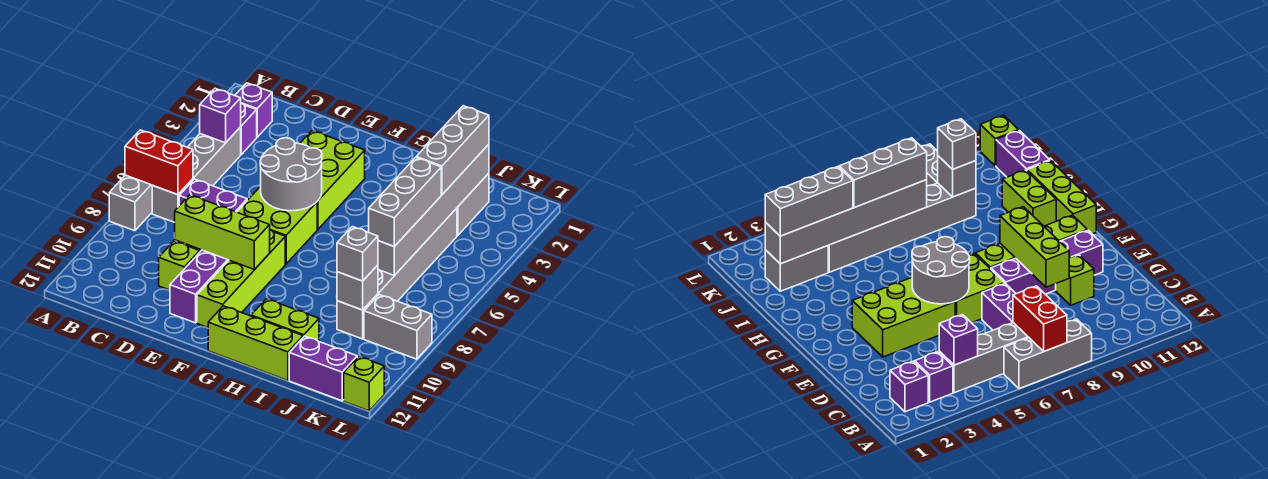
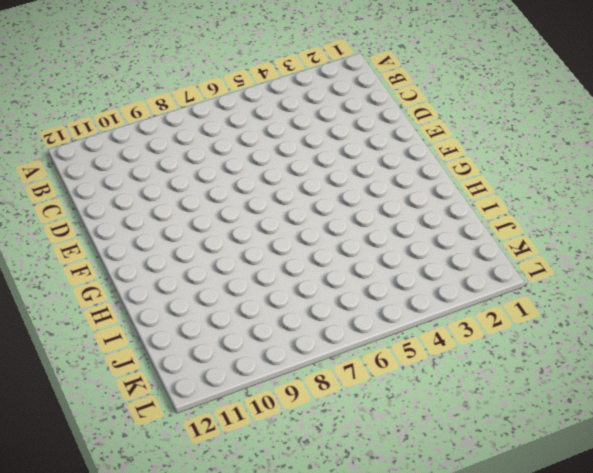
none -> grey brick A6:A8 level 1
none -> purple brick B2 level 1
none -> purple brick B3 level 1

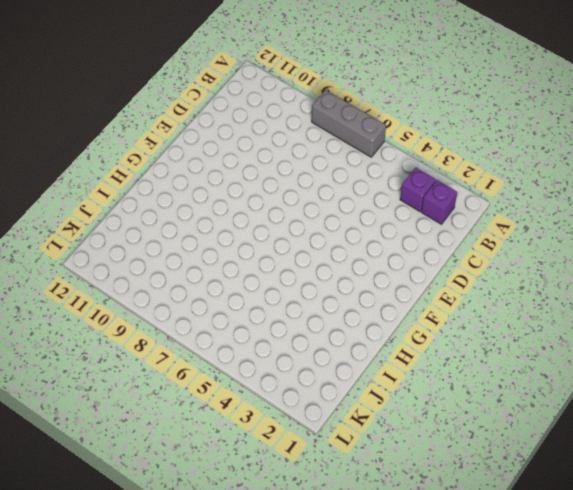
none -> grey brick B4:B7 level 1
none -> purple brick C7:D7 level 1
none -> lime brick D10 level 1

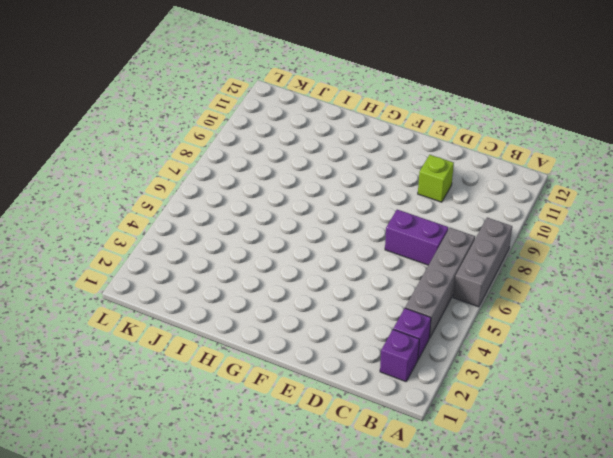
none -> lime brick E3:F5 level 1
none -> lime brick E6:F7 level 1
none -> purple brick E8:E11 level 1

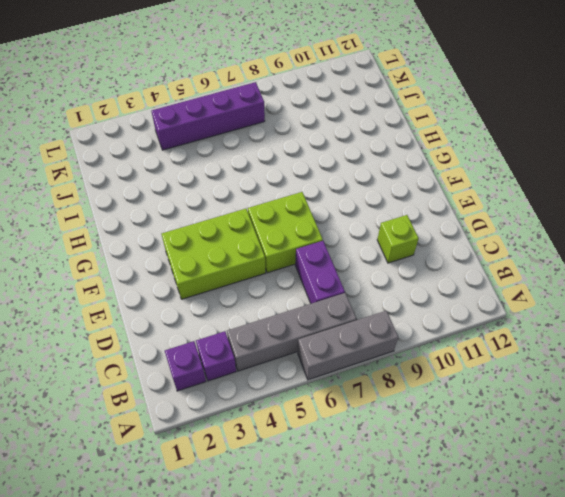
purple brick K4:K7 level 1 -> purple brick E8:E11 level 1
none -> lime brick F8:F11 level 1
none -> lime brick G12:I12 level 1
none -> lime brick H11:I11 level 1

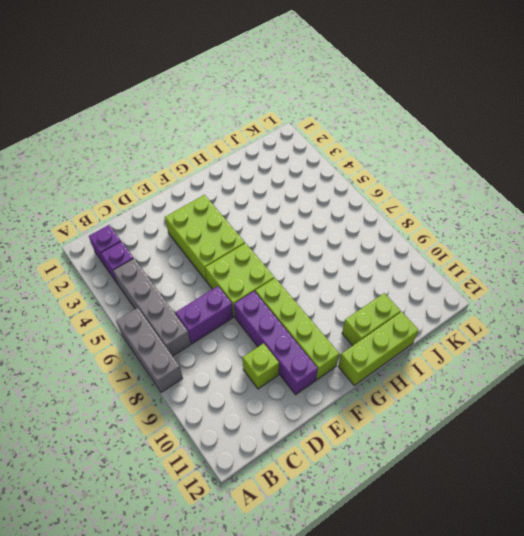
none -> grey brick J2:J3 level 1
none -> grey brick J4:J9 level 1
none -> purple brick J12:K12 level 1

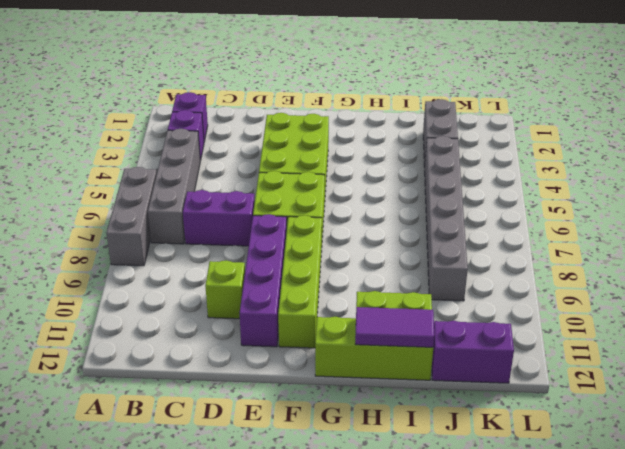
purple tile H12:I12 level 2 -> none
none -> grey brick K9:L9 level 1
none -> lime brick L12 level 1
none -> red brick A7:B7 level 2

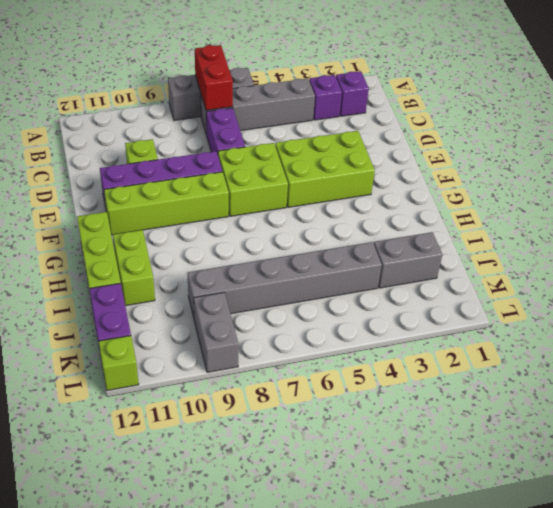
none -> purple brick B4 level 2
none -> lime brick D9:F9 level 2
none -> grey round brick E5:F6 level 2

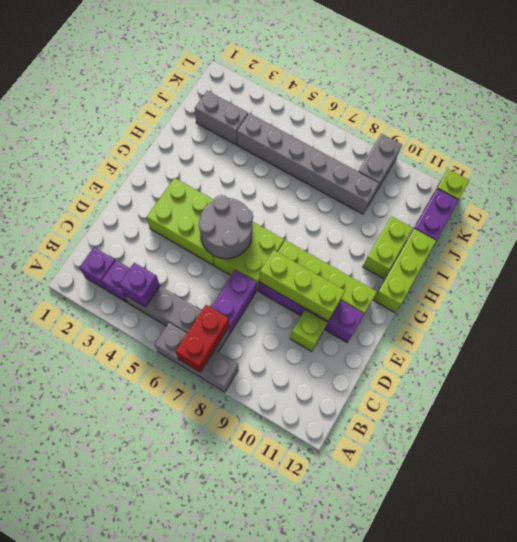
lime brick E8:E10 level 2 -> lime brick D9:F9 level 2
none -> grey brick J2:J7 level 2
none -> grey brick J9 level 2
none -> grey brick J2:J4 level 3

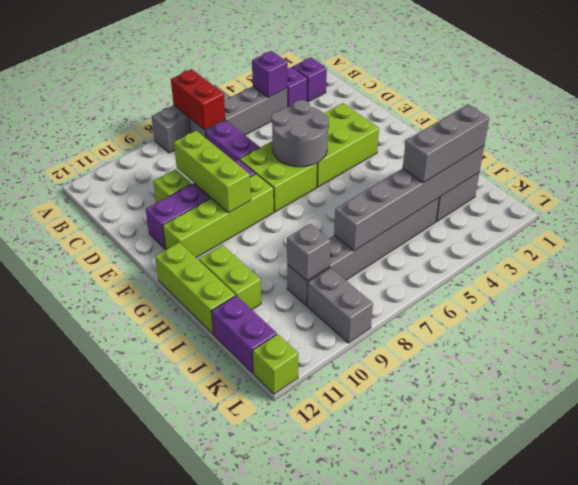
none -> grey brick J5:J7 level 3
none -> grey brick J9 level 3

